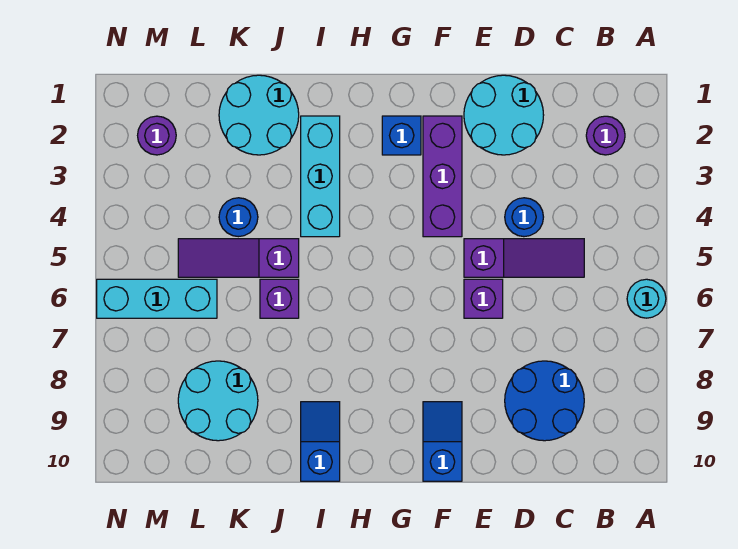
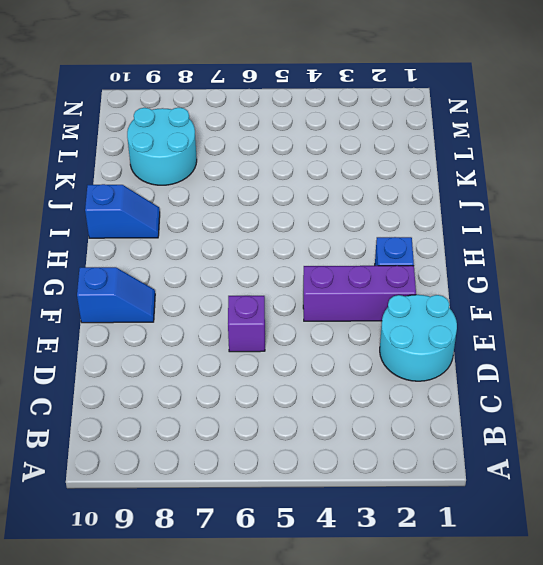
none -> cyan round brick A6 level 1
none -> purple round brick B2 level 1
none -> purple slope C5:E5 level 1 top E

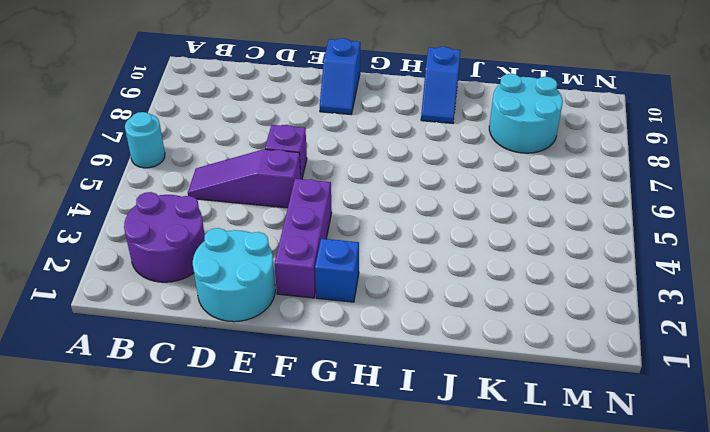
purple round brick B2:C3 level 1 -> purple round brick B2 level 1
none -> blue round brick C8:D9 level 1
none -> blue round brick D4 level 1
none -> cyan brick I2:I4 level 1

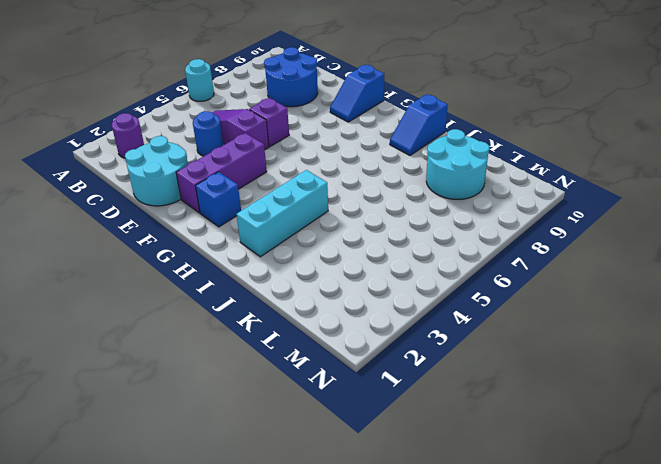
none -> cyan round brick J1:K2 level 1
none -> purple slope J5:L5 level 1 top J
none -> purple brick J6 level 1

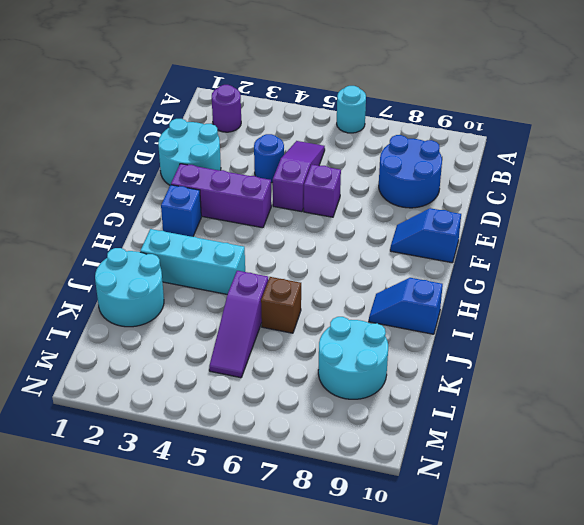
brown brick J6 level 1 -> purple brick J6 level 1
none -> blue round brick K4 level 1
none -> cyan brick L6:N6 level 1
none -> purple round brick M2 level 1

